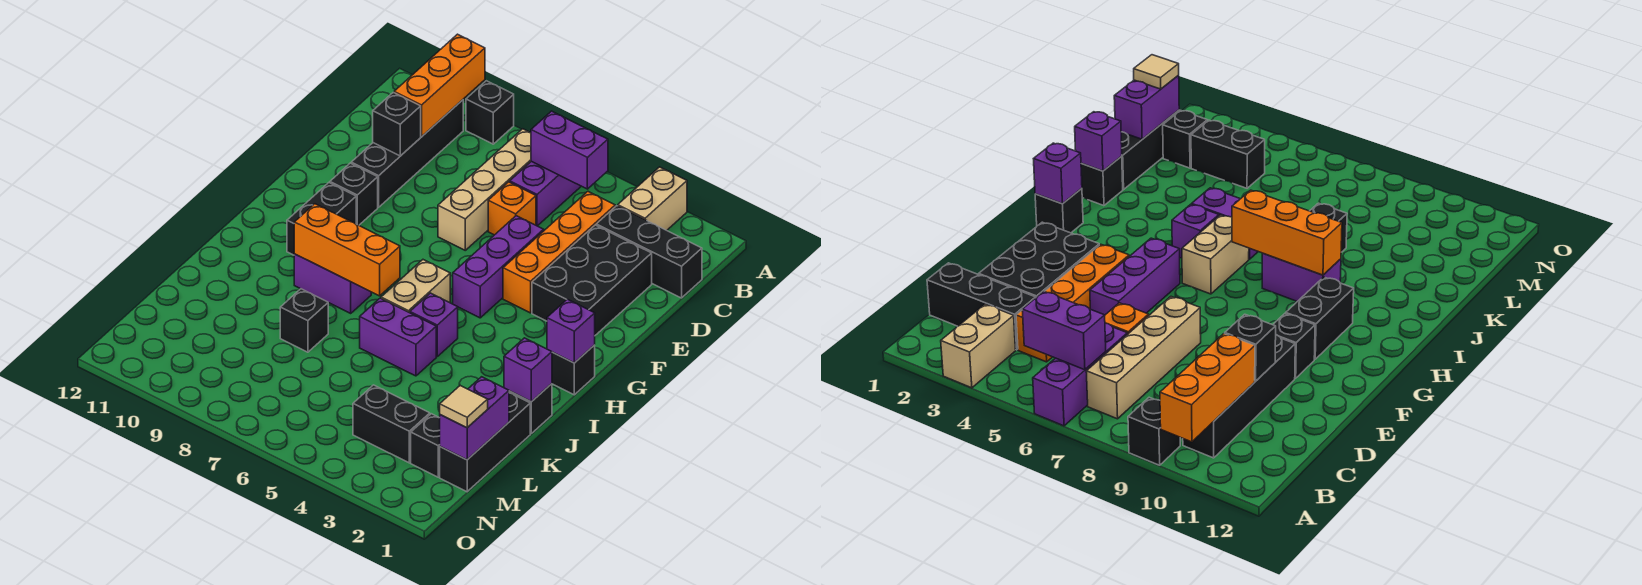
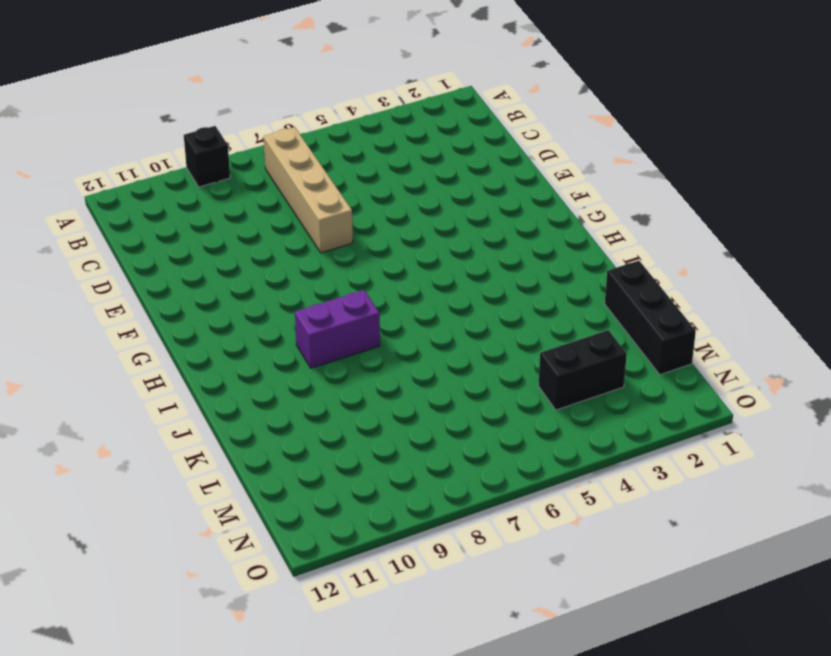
none -> tan brick A3:B3 level 1
none -> purple brick A6:C6 level 1
none -> black brick B10:E10 level 1
none -> black brick C1:C3 level 1

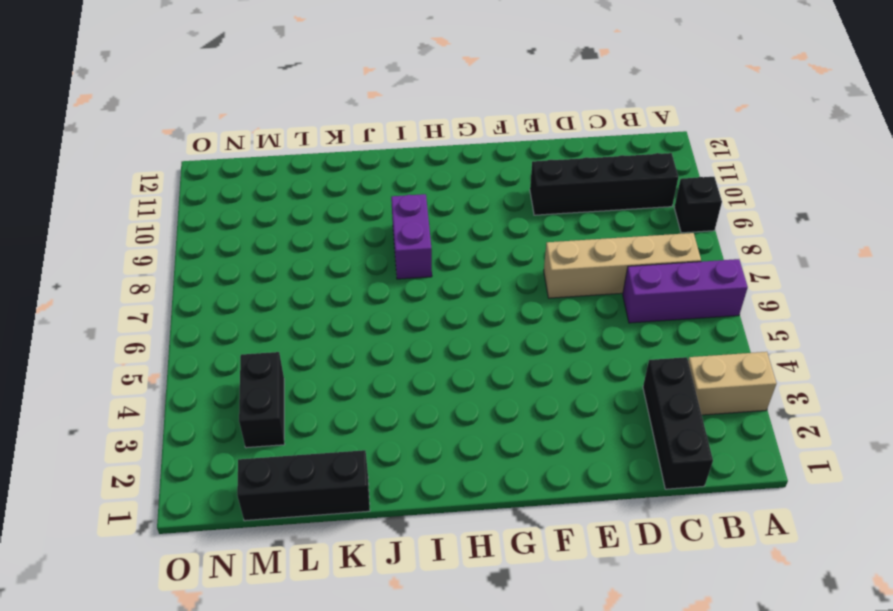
none -> orange brick C4:F4 level 1
none -> black brick D2:F3 level 1
none -> orange brick D6 level 1
none -> purple brick E5:G5 level 1

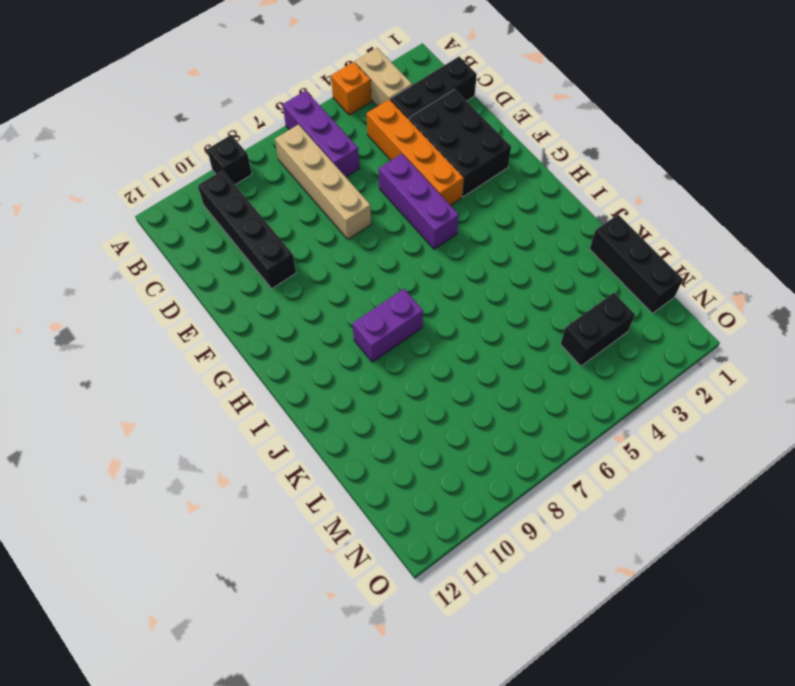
orange brick A4 level 1 -> orange brick D6 level 1
none -> black brick F10 level 1
none -> black brick G10:H10 level 1
none -> black brick H1 level 1
none -> tan brick H6:I6 level 1

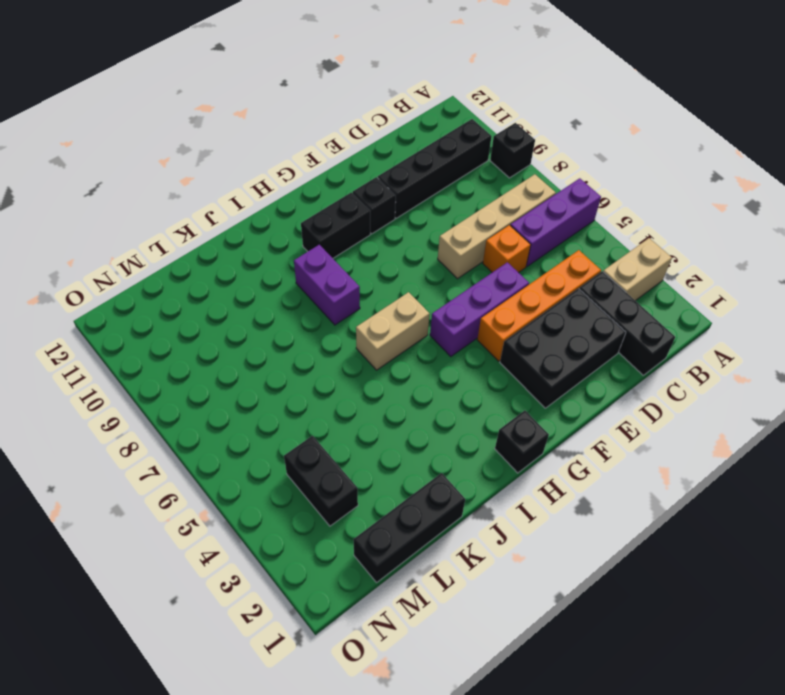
none -> purple brick I5 level 1
none -> black brick J1 level 1
none -> purple brick J5:J6 level 1
none -> black brick K8 level 1

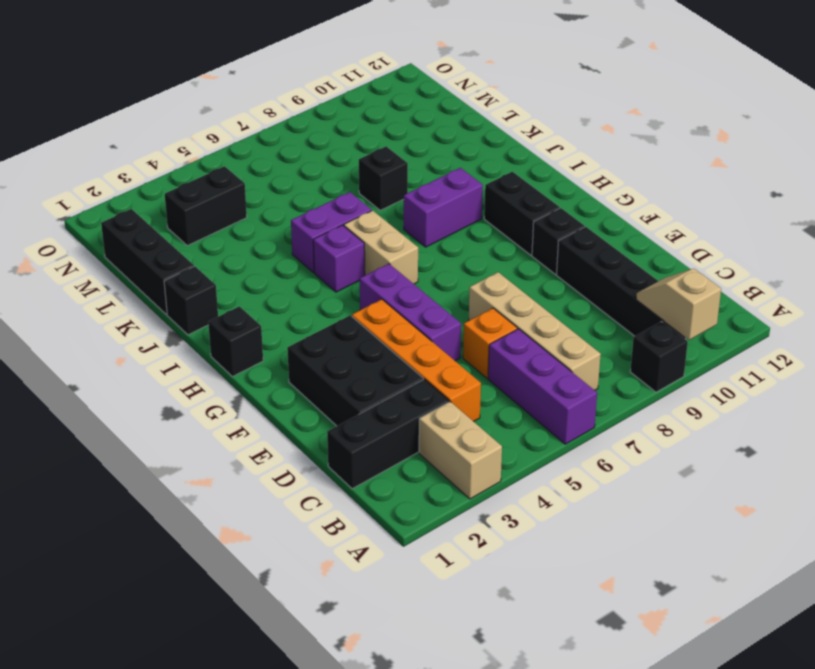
tan slope A10:B10 level 2 top A -> orange brick A10:C10 level 2
none -> black brick M2 level 1
none -> purple brick B5:B6 level 2
none -> black brick D10 level 2
none -> purple brick H1 level 2

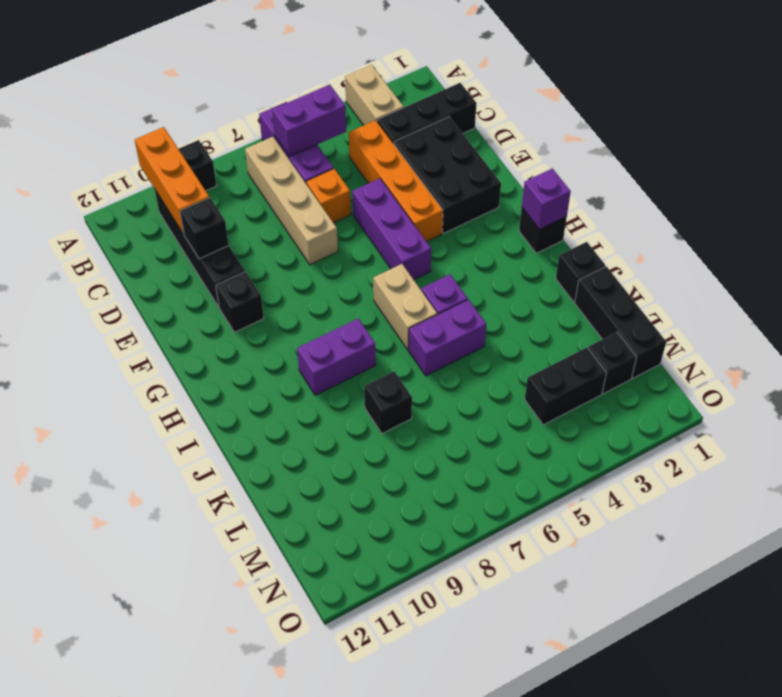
none -> black brick G10:H10 level 1
none -> orange brick I7:I9 level 2
none -> purple brick J1 level 2
none -> purple brick L1:M1 level 2

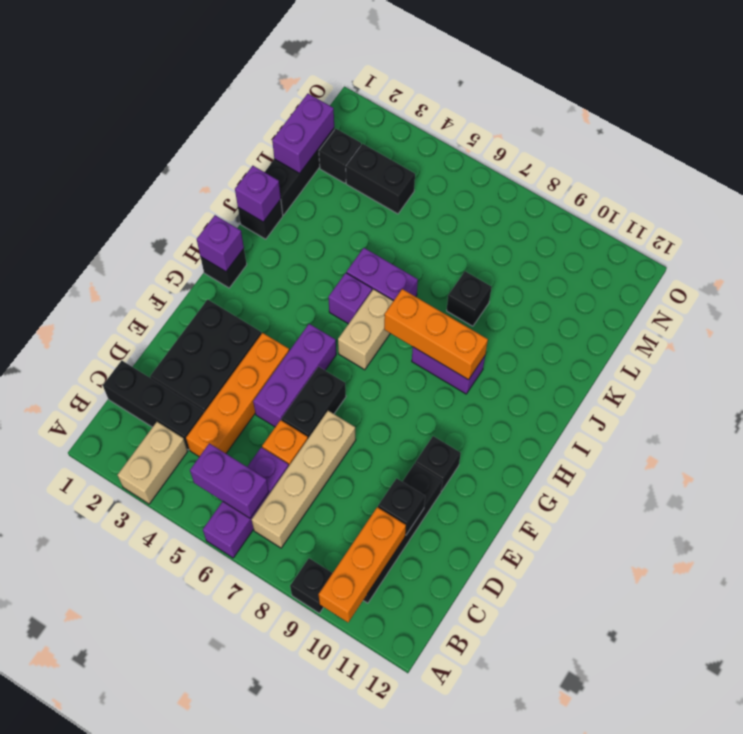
black brick E6:F6 level 1 -> black brick G10:H10 level 1
none -> tan tile M1 level 3

